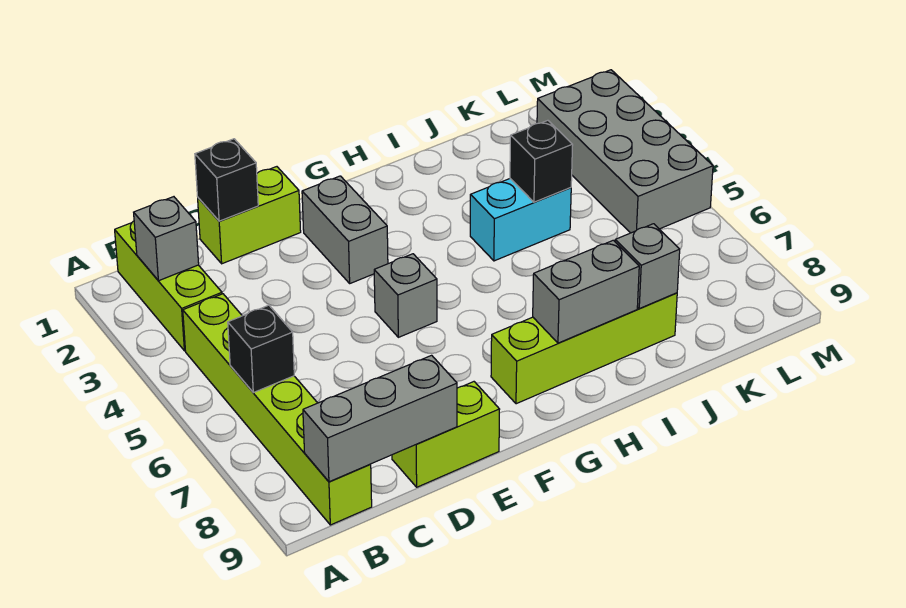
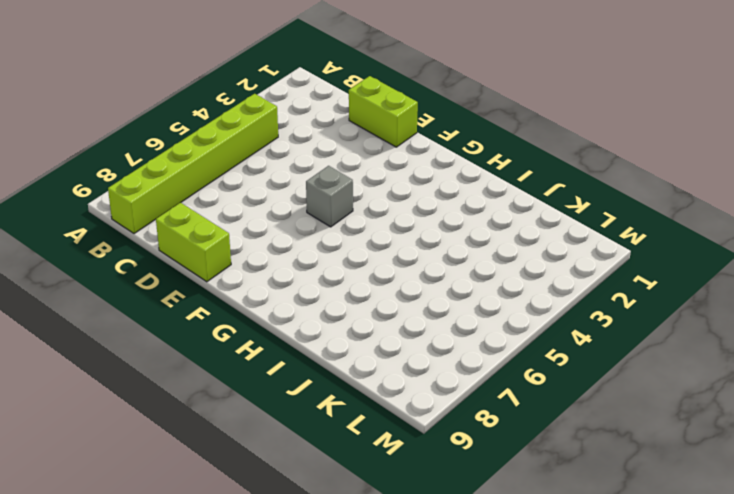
none -> lime brick B1:B3 level 1
none -> grey brick F2:F3 level 1
none -> lime brick G8:J8 level 1

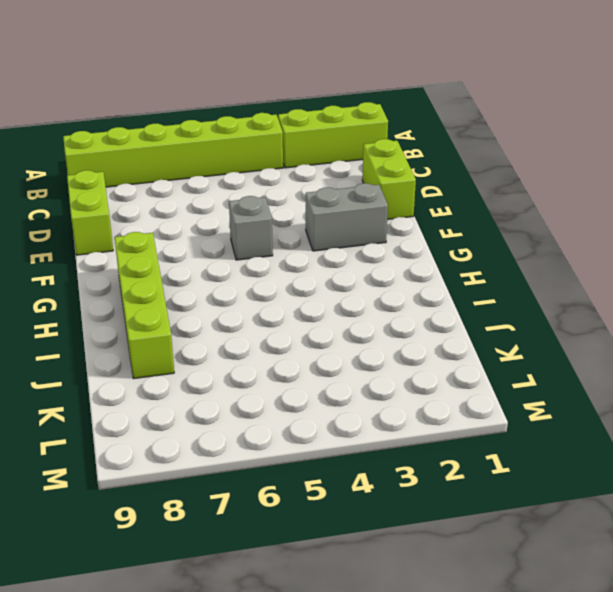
none -> cyan brick I4:J4 level 1
none -> grey brick L2:M5 level 1
none -> grey brick B2 level 2

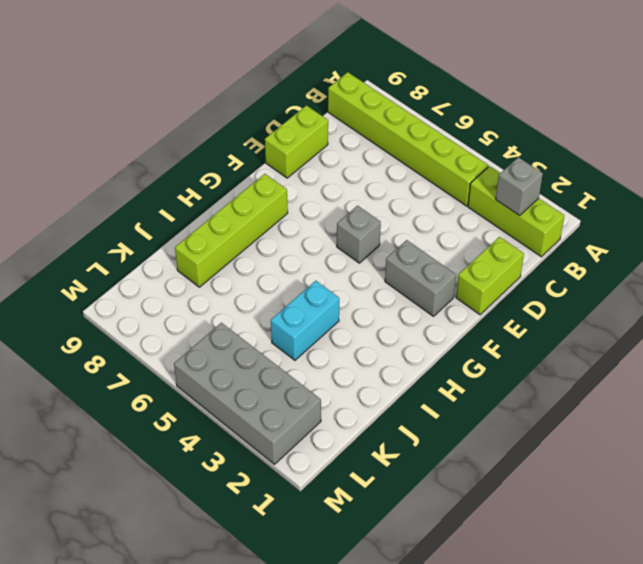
none -> black brick B6 level 2
none -> grey brick B9:D9 level 2
none -> black brick D1 level 2

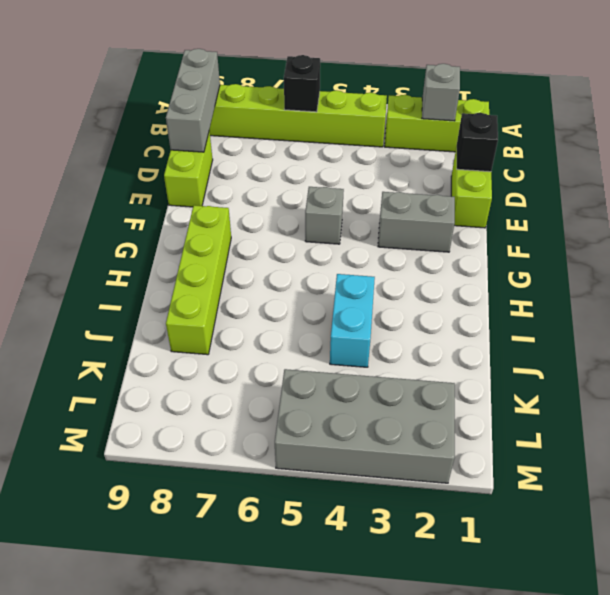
none -> grey brick H8:I8 level 2
none -> black brick J4 level 2
none -> grey brick J8 level 2

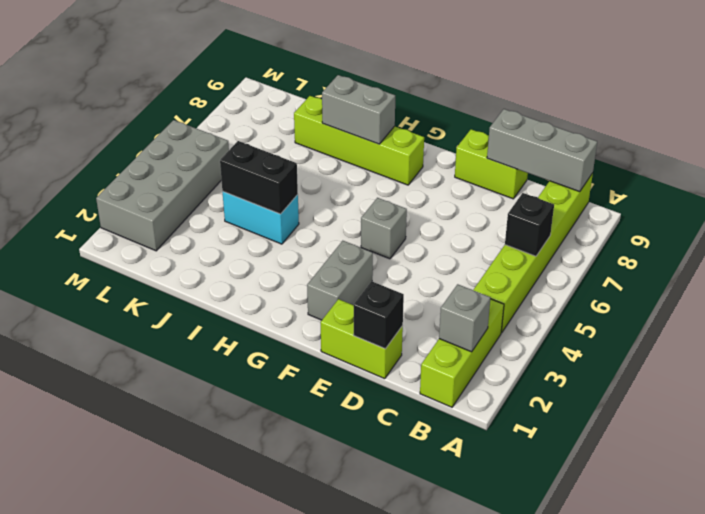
black brick I4:J4 level 2 -> black brick J4 level 2
none -> grey brick J8 level 2

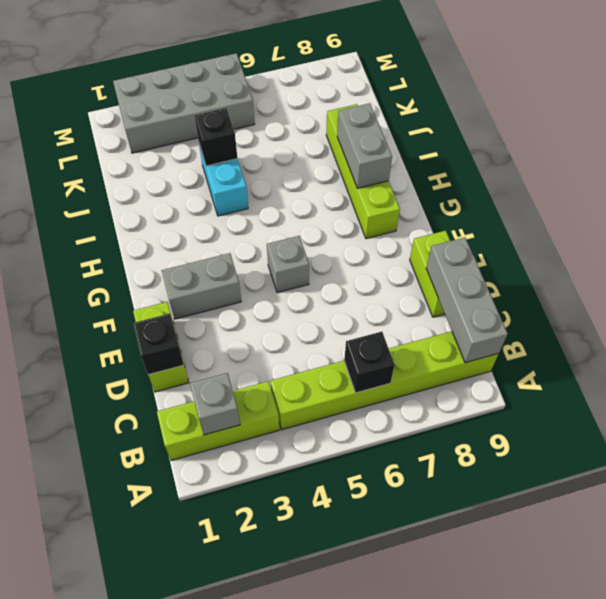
none -> grey brick J8 level 2

